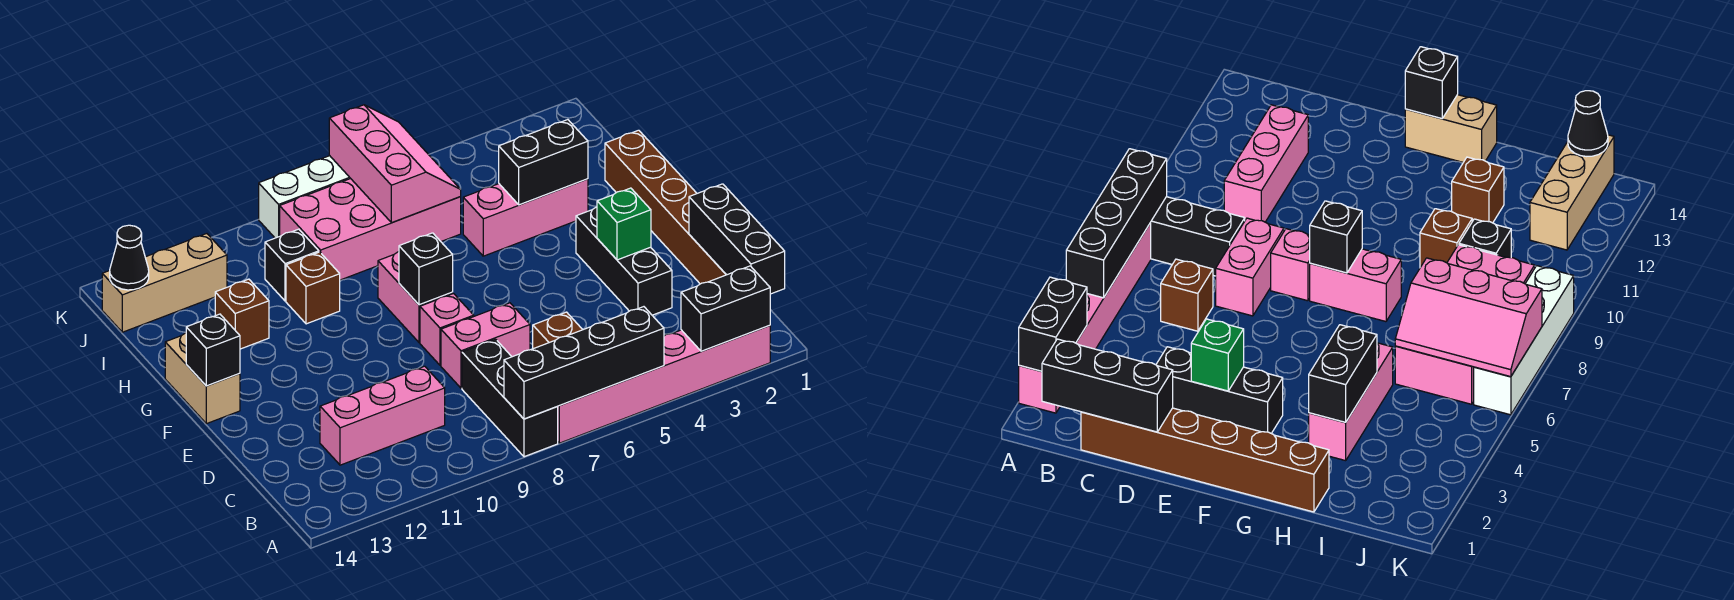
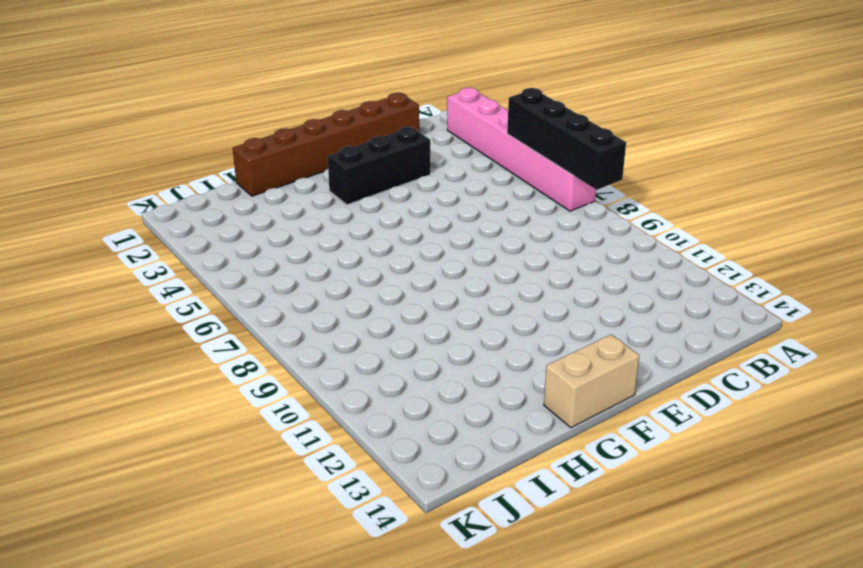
none -> black brick A8:C8 level 1
none -> brown brick C6 level 1
none -> pink brick C10:C12 level 1

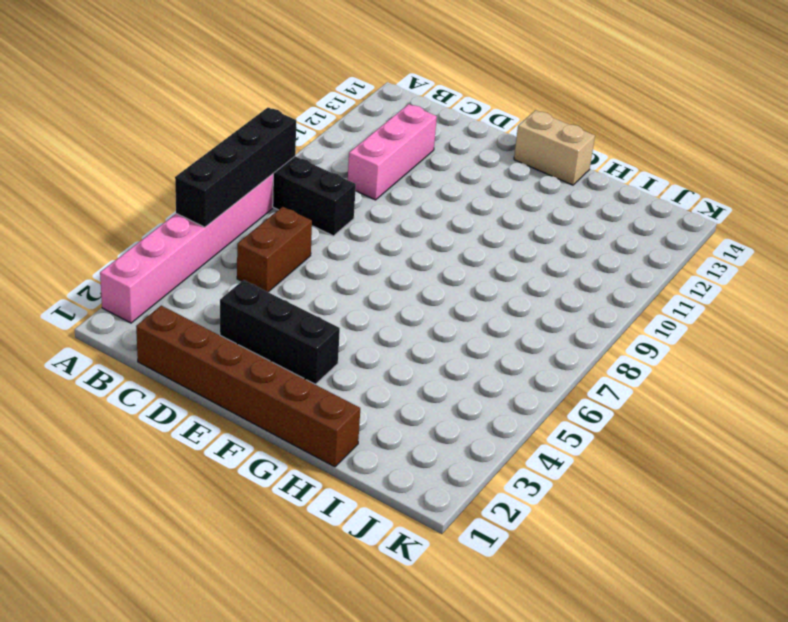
brown brick C5:C6 level 1 -> brown brick C6 level 1
none -> pink brick D7:D8 level 1
none -> pink brick E8 level 1
none -> pink brick F8:G8 level 1

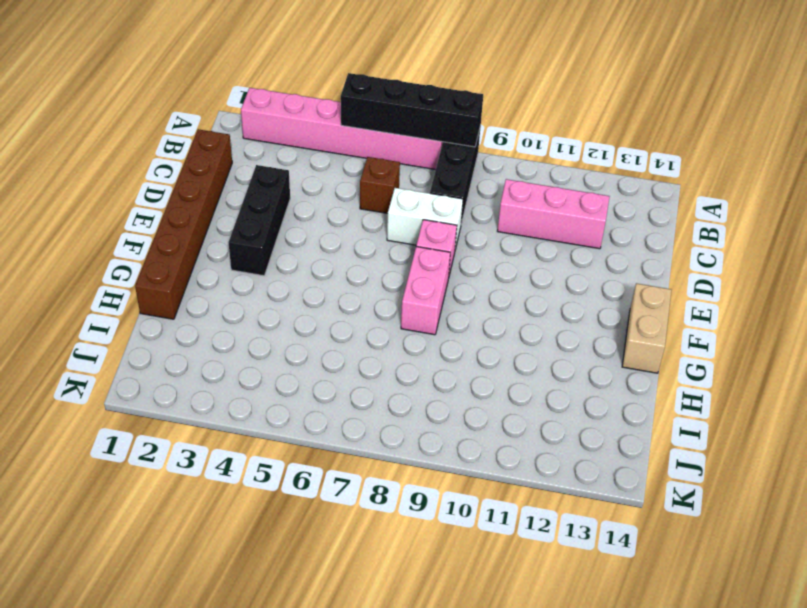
white brick D7:D8 level 1 -> pink brick D7:D8 level 1
none -> pink brick H3:H5 level 1
none -> brown brick H10 level 1
none -> brown brick H12 level 1

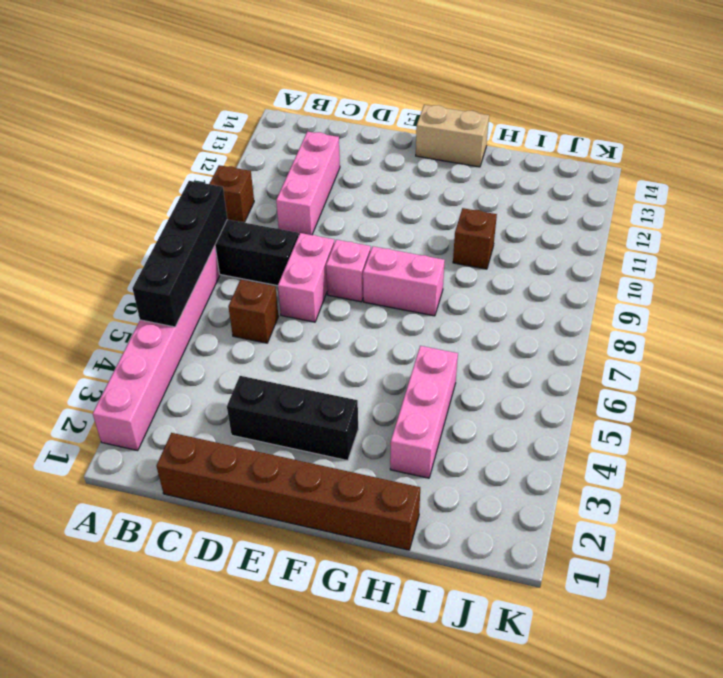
brown brick A10 level 1 -> brown brick H12 level 1
none -> pink brick I6:J9 level 1
none -> black brick I10 level 1
none -> tan brick J12:J14 level 1

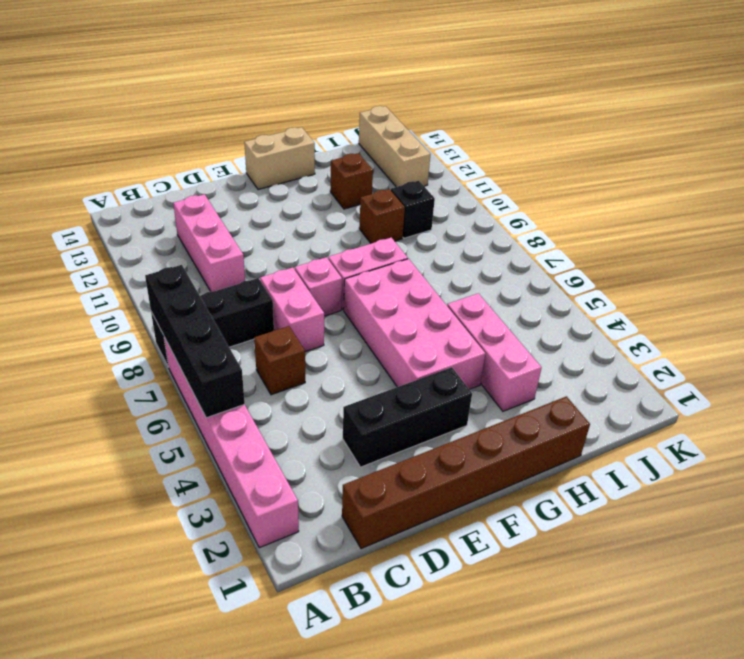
pink brick F4:G7 level 1 -> pink brick I6:J9 level 1
none -> white brick K6:K9 level 1
none -> black brick A2:A3 level 2
none -> black brick B1:D1 level 2

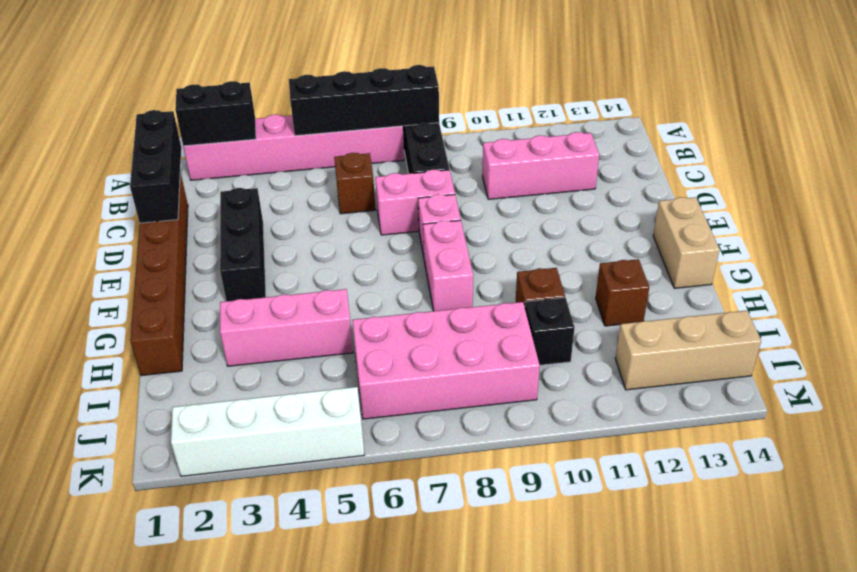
white brick K2:K5 level 1 -> white brick K6:K9 level 1
none -> green brick E3 level 2
none -> black brick F8 level 2
none -> black brick F14 level 2

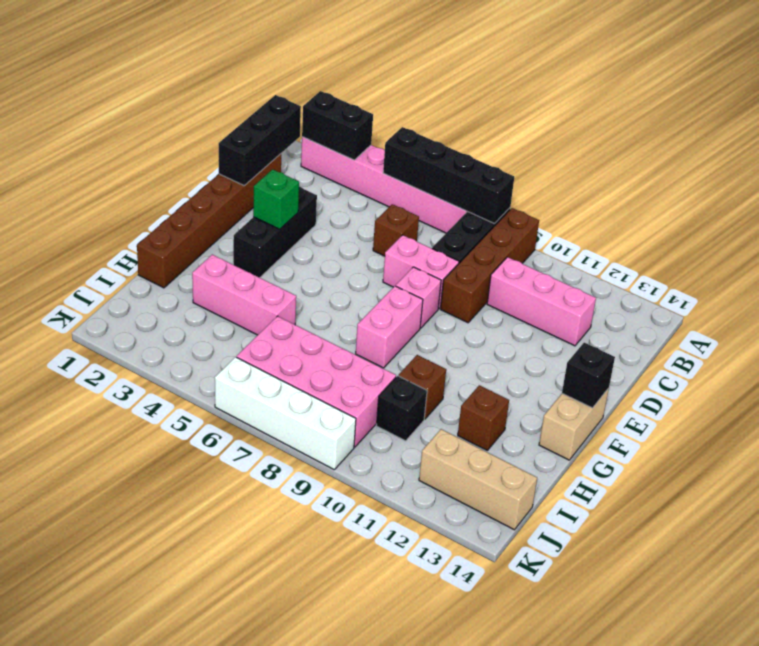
brown brick A9:D9 level 1 -> none
none -> black brick F8 level 2
none -> black brick H3:H4 level 2
none -> pink slope I6:K7 level 2 top 7

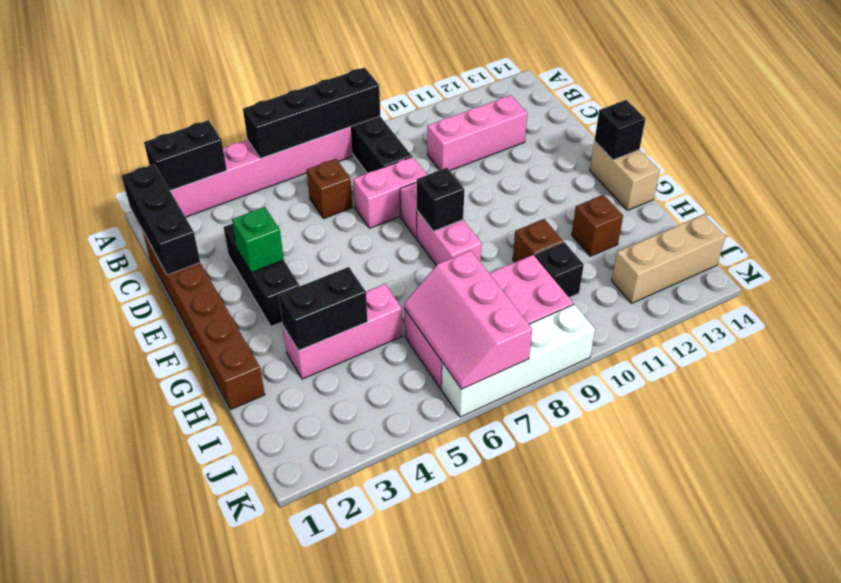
none -> black cone J14 level 2

